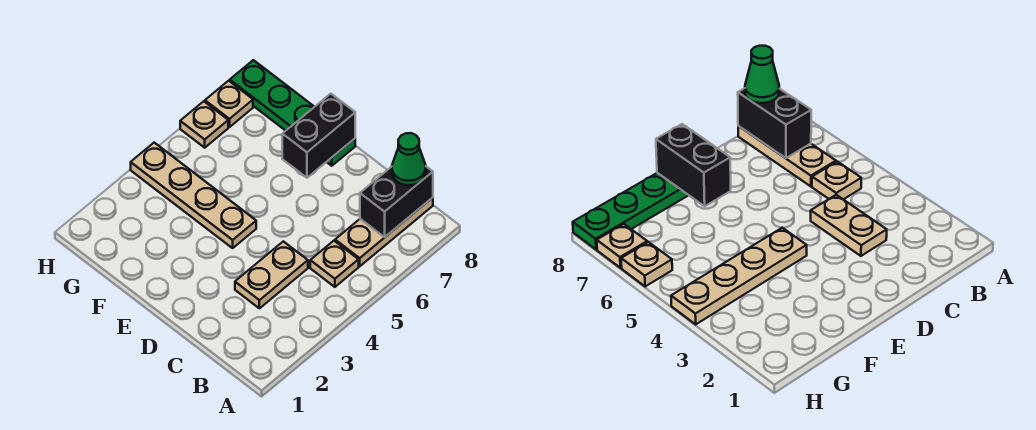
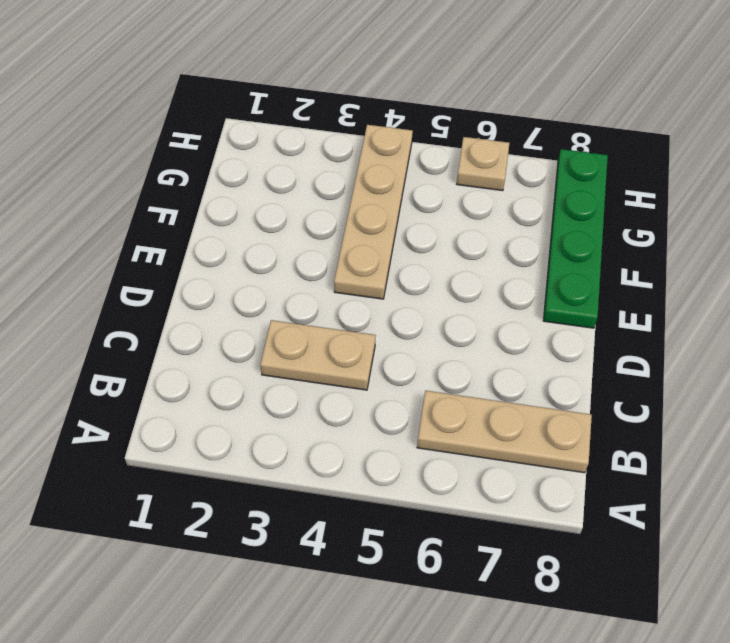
none -> tan plate B5 level 1
none -> tan plate H7 level 1

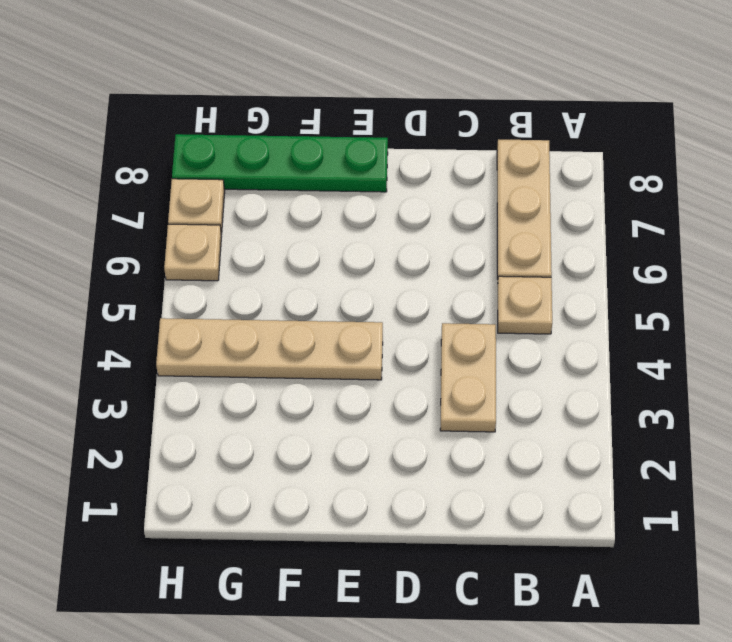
none -> black brick B7:B8 level 2
none -> black brick E7:E8 level 2

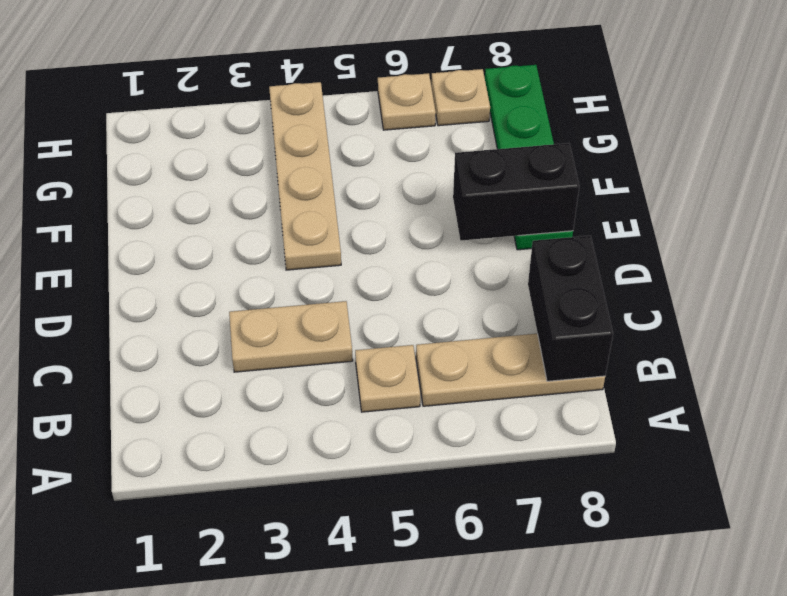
black brick B8:C8 level 2 -> black brick B7:B8 level 2
none -> green cone B8 level 3

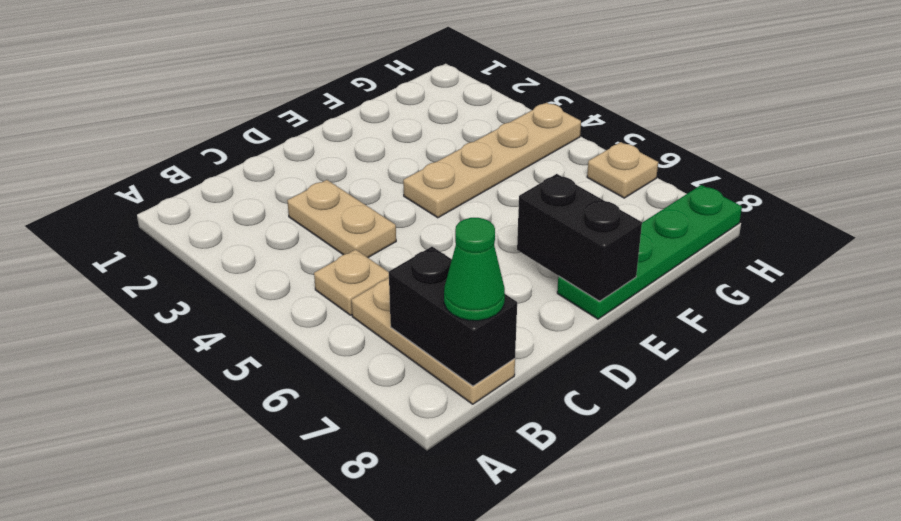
none -> tan plate H7 level 1

